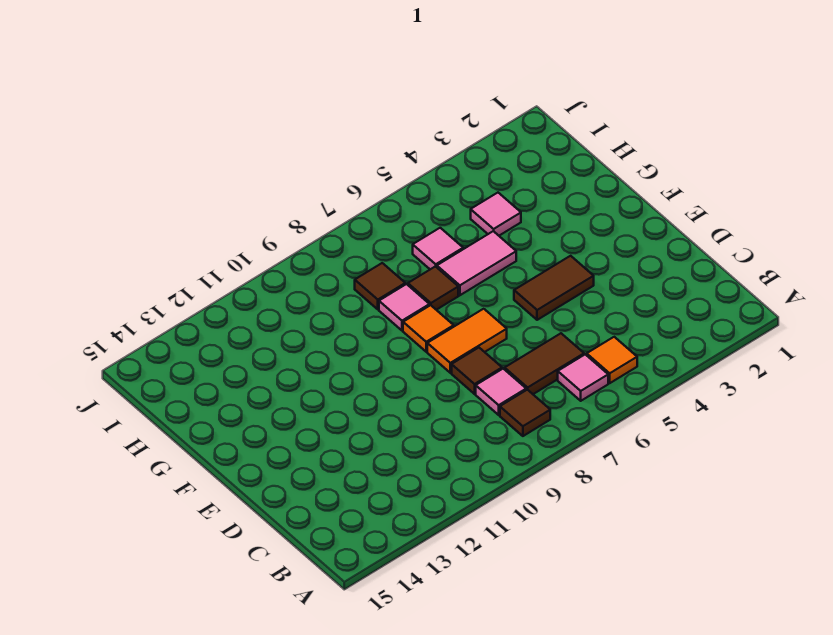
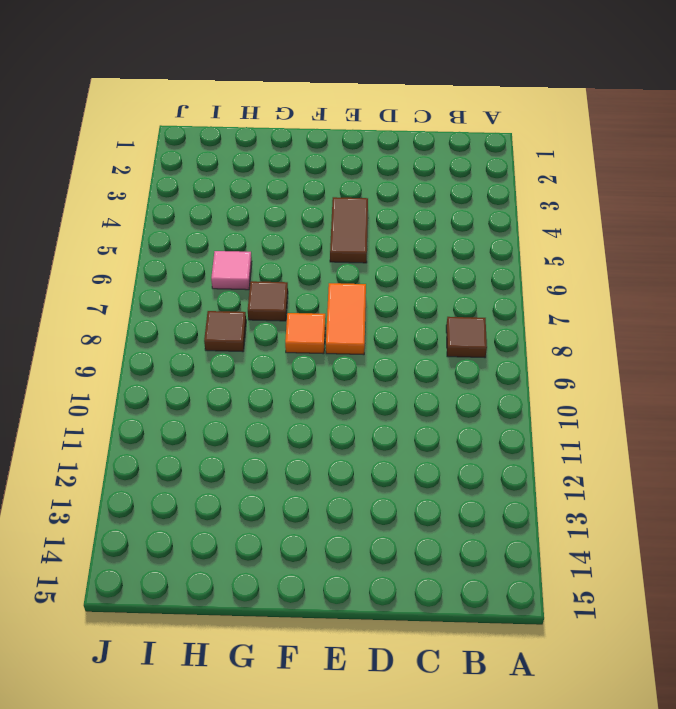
none -> orange tile B5 level 1
none -> pink tile B6 level 1
none -> brown tile C6:C7 level 1

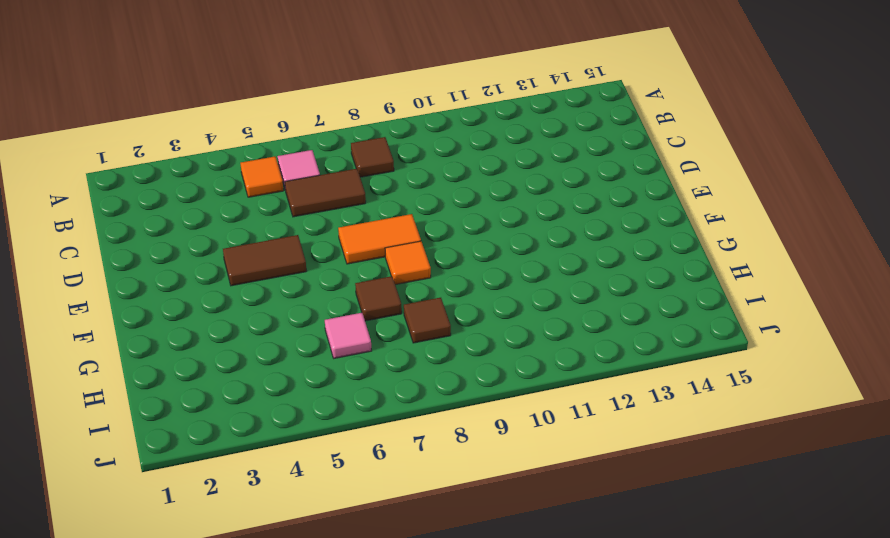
none -> pink tile C8 level 1
none -> brown tile D8 level 1
none -> pink tile G5:G6 level 1

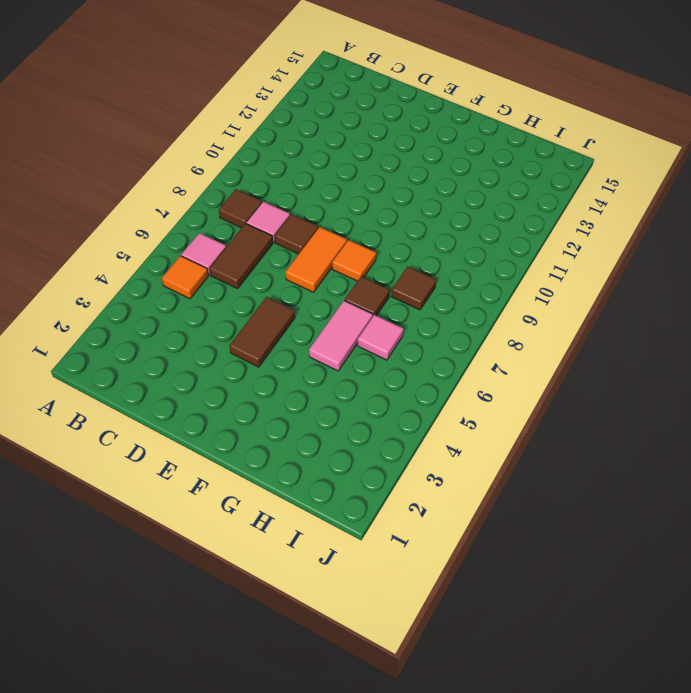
none -> pink tile G8 level 1
none -> pink tile H4 level 1

